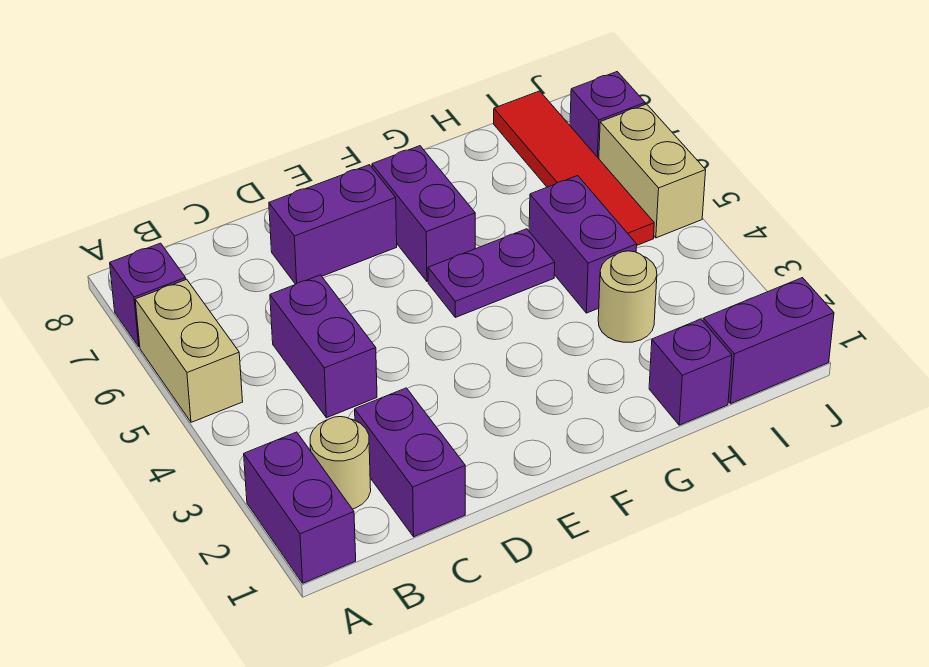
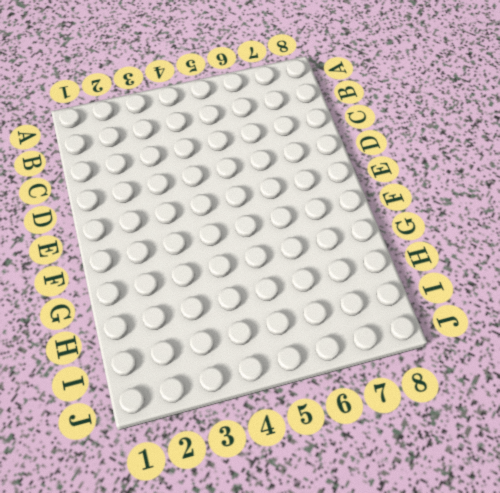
none -> purple brick A1:A2 level 1
none -> tan brick A5:A6 level 1
none -> purple brick A7 level 1

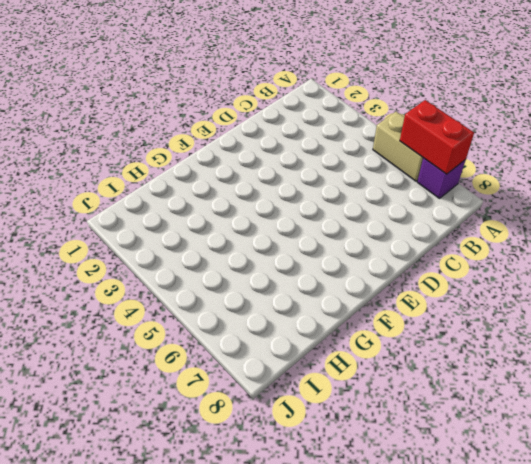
red brick A6:A7 level 2 -> none
none -> purple brick A1:A2 level 1
none -> tan round brick B2 level 1
none -> purple brick C1:C2 level 1

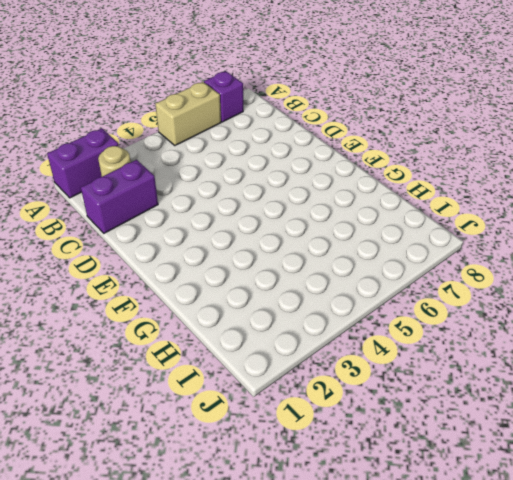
none -> purple brick C4:C5 level 1
none -> purple brick D7:E7 level 1
none -> purple plate F5:G5 level 1

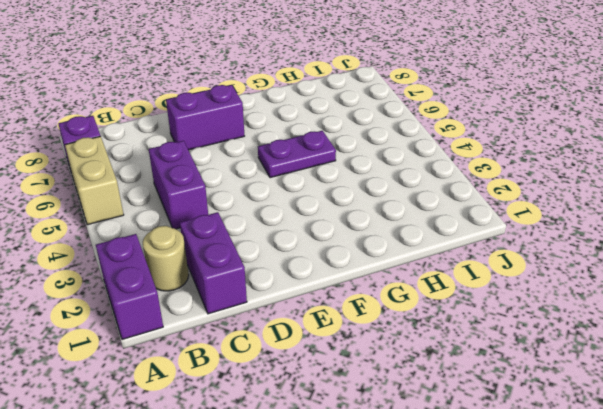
none -> purple brick F6:F7 level 1
none -> purple brick H1 level 1
none -> tan round brick H3 level 1

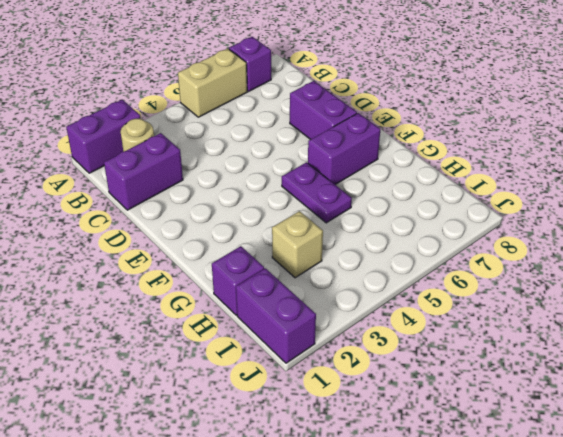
tan brick H3 level 1 -> tan round brick H3 level 1
none -> purple brick C4:C5 level 1
none -> purple brick H4:H5 level 1
none -> red tile I5:I8 level 1

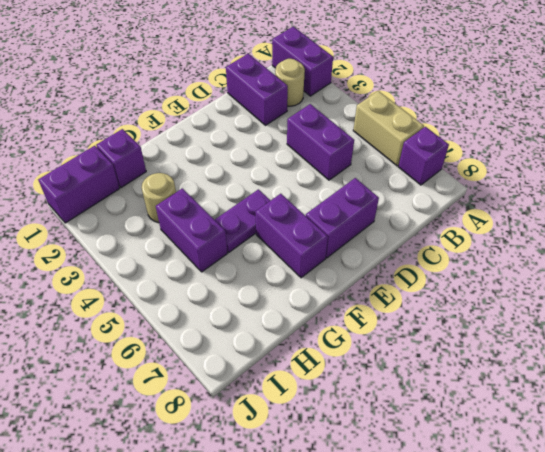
none -> red tile I5:I8 level 1
none -> tan brick J5:J6 level 1
none -> purple brick J7 level 1

